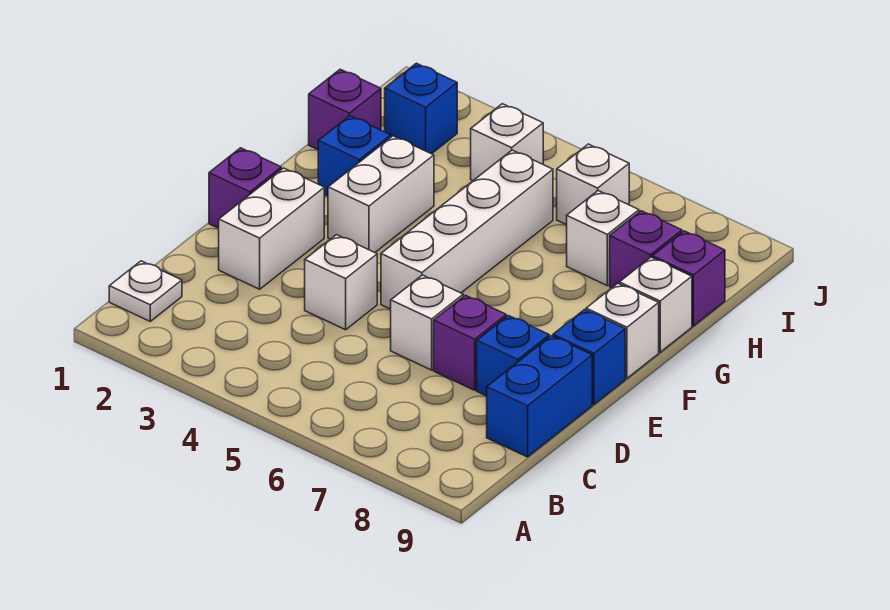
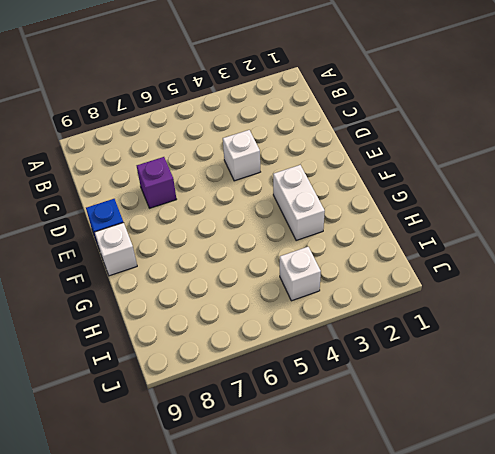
none -> white plate B1 level 1
none -> blue brick C9:D9 level 1
none -> white brick D2:E2 level 1

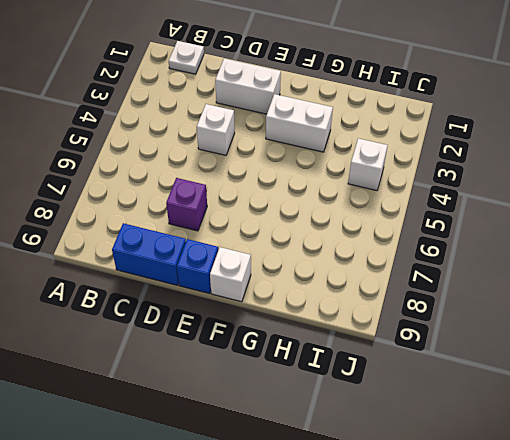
none -> white brick D6 level 1
none -> blue brick D8 level 1
none -> purple brick E1 level 1

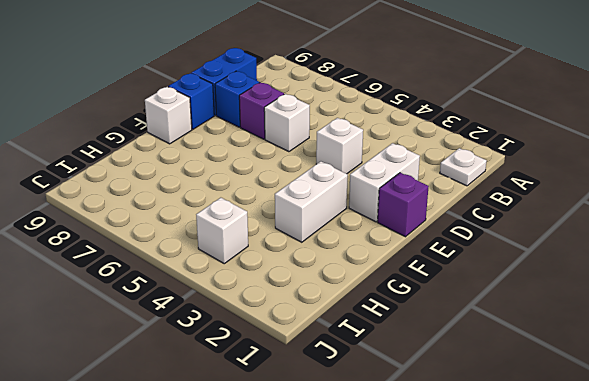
none -> white brick E5:H5 level 1
none -> blue brick G2 level 1
none -> white brick G9 level 1

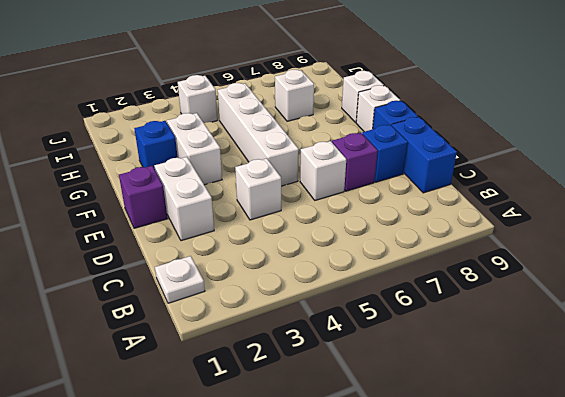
none -> purple brick H1 level 1
none -> purple brick H8 level 1
none -> purple brick H9 level 1

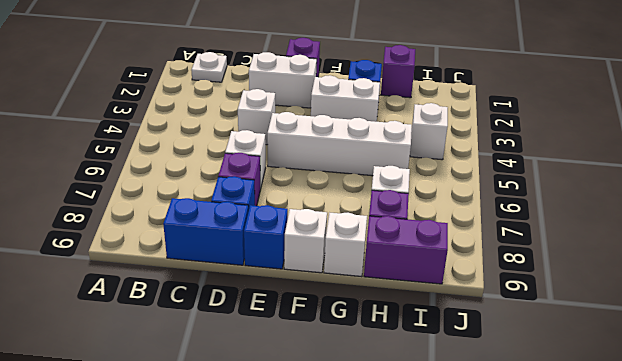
purple brick H9:I9 level 1 -> purple brick H9 level 1
none -> blue brick I2 level 1
none -> white brick I6 level 1

